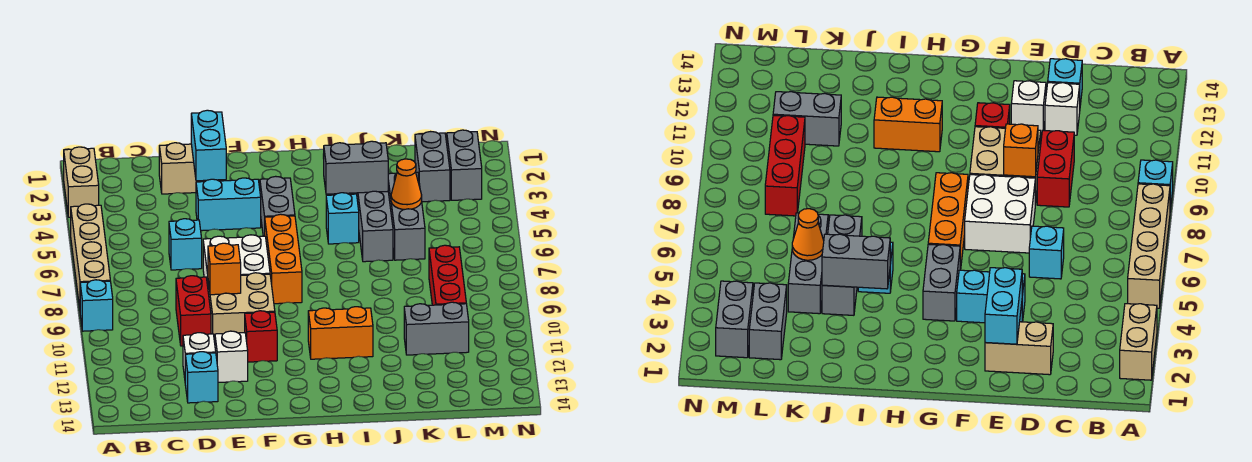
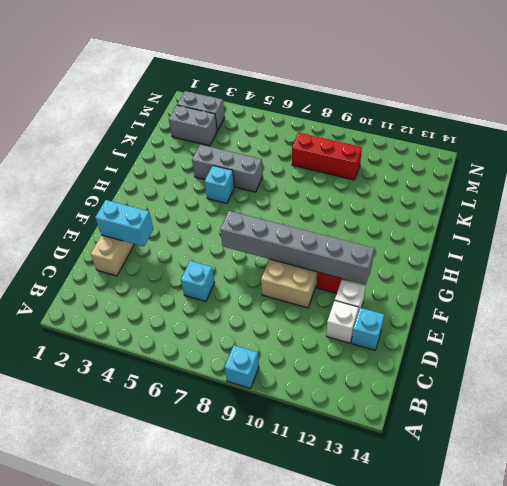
grey brick F7:F12 level 2 -> none
none -> tan brick A2:A3 level 1
none -> tan brick A5:A8 level 1
none -> red brick D9:D10 level 1

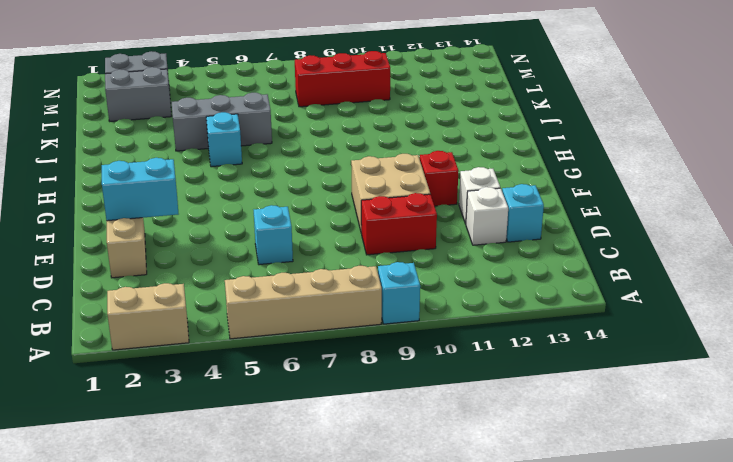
none -> cyan brick E4:F4 level 1
none -> white brick E7:F8 level 1
none -> grey brick G4:G5 level 1

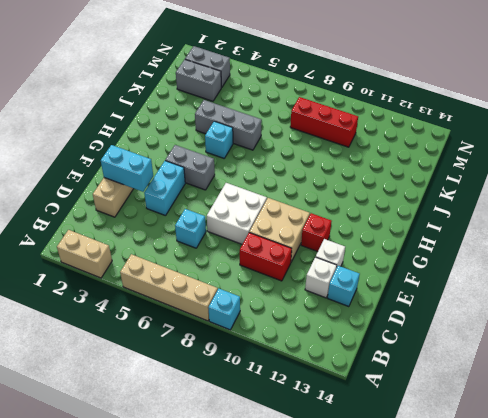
none -> orange brick G6:G8 level 1
none -> orange brick H11:I11 level 1
none -> grey brick K4:K6 level 1

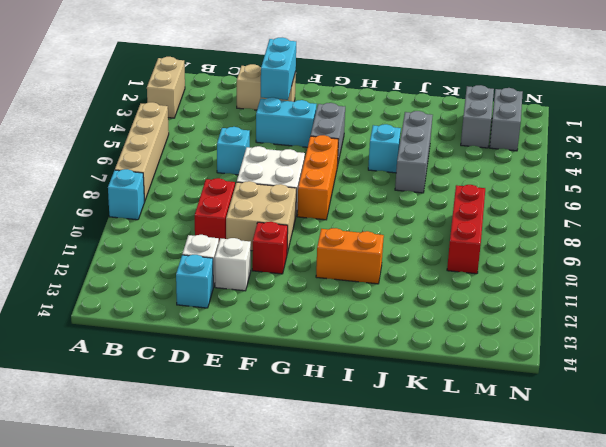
none -> grey brick K4:K6 level 1
none -> grey brick K11:L11 level 1
none -> orange brick E9 level 2

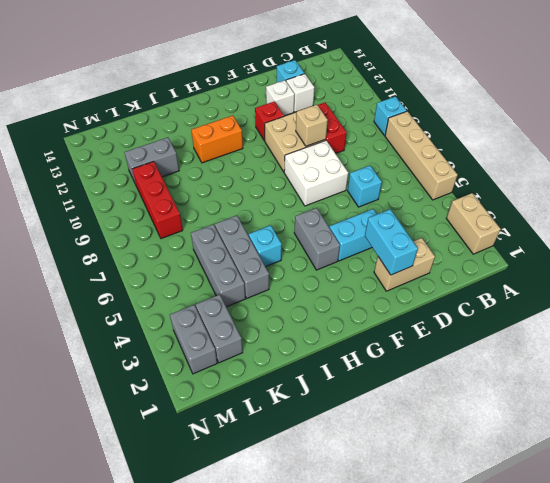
tan brick E9 level 2 -> orange brick E9 level 2
none -> orange brick G6:G8 level 1
none -> grey brick I4:J4 level 2
none -> orange cone K5 level 2

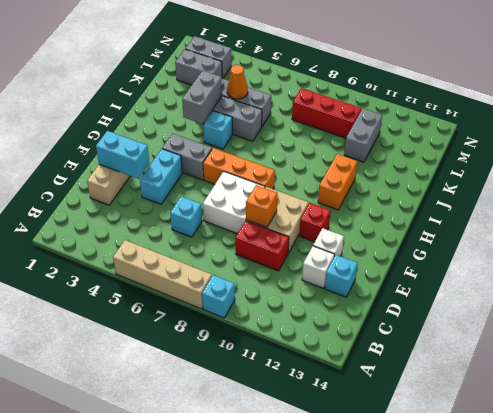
none -> tan brick A2:A3 level 1

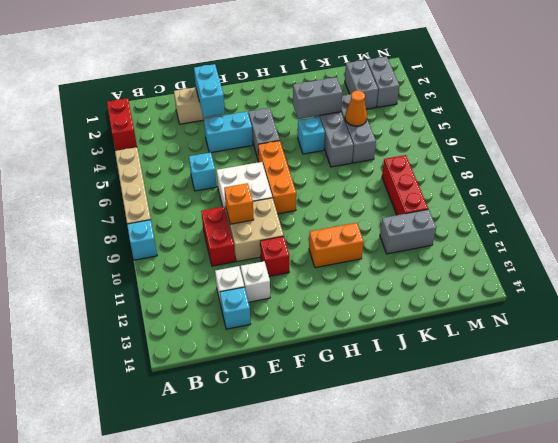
red brick A2:A3 level 1 -> tan brick A2:A3 level 1

